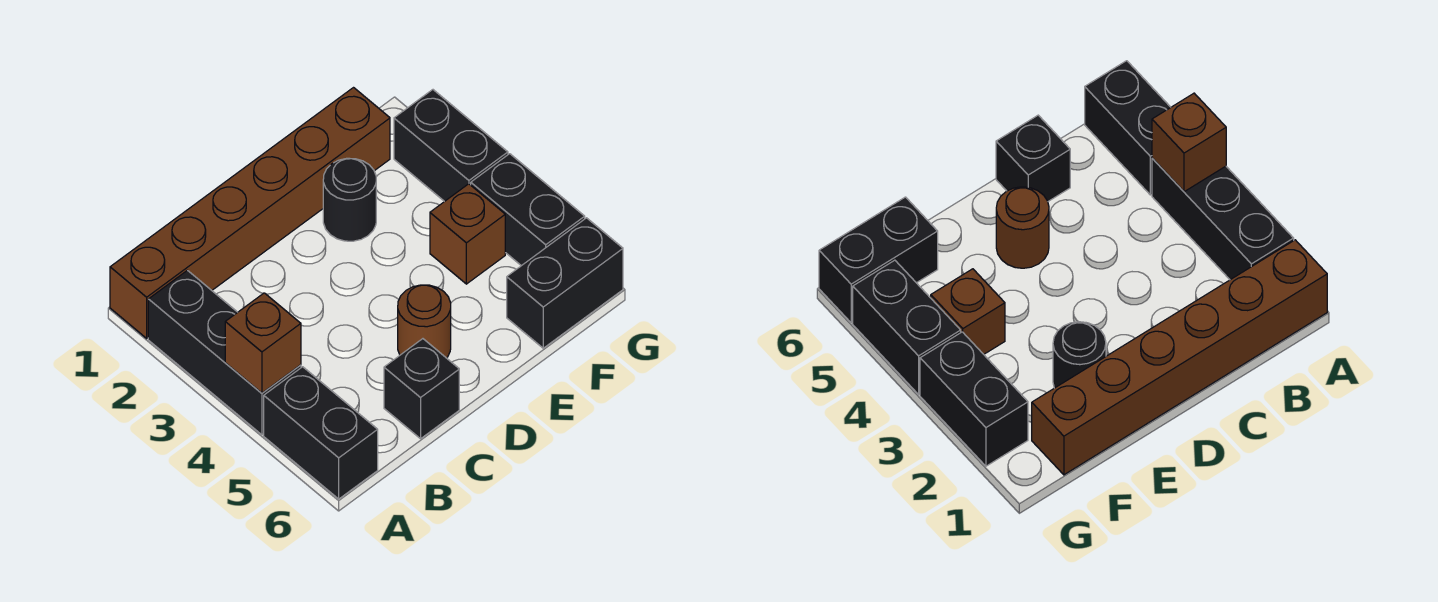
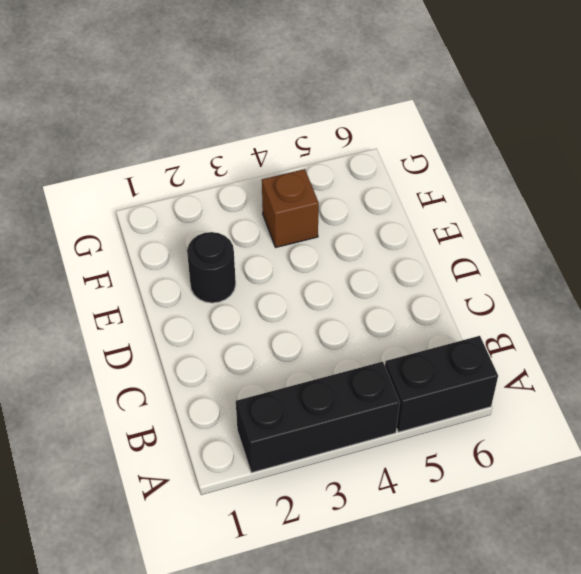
none -> brown brick A1:F1 level 1
none -> black brick C6 level 1

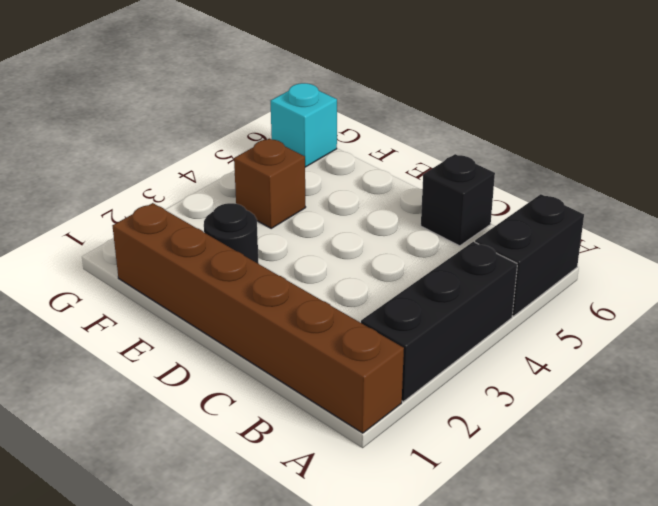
cyan brick G6 level 1 -> black brick F6:G6 level 1
none -> brown round brick D5 level 1
none -> black brick G2:G3 level 1

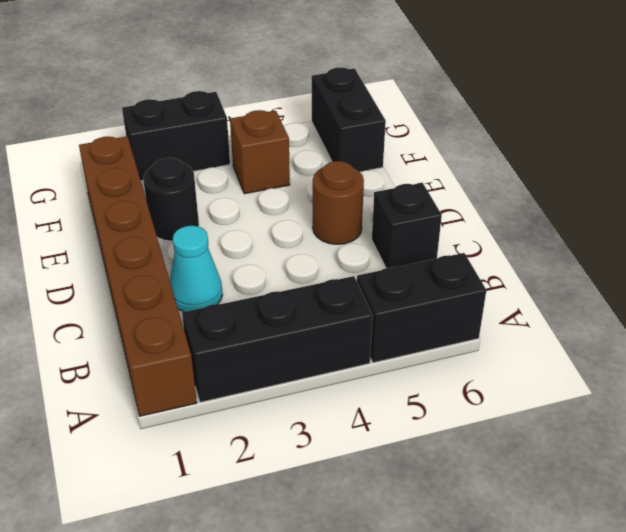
cyan cone C2 level 1 -> none
none -> black brick G4:G5 level 1
none -> brown brick A4 level 2

